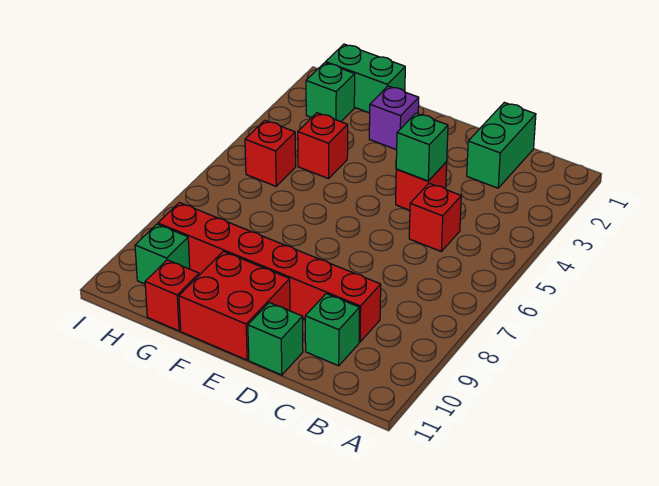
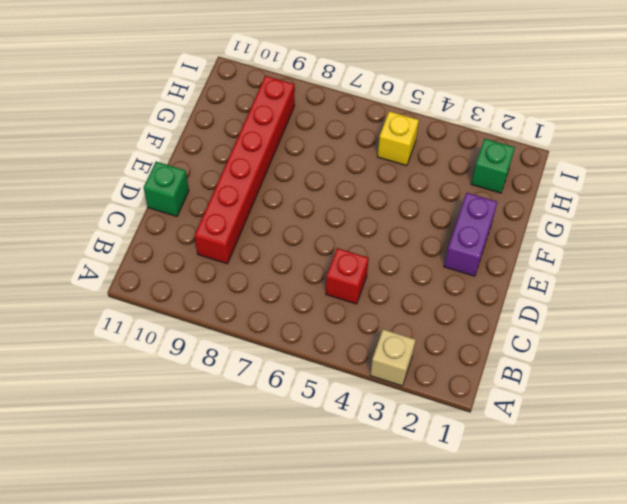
tan brick A3 level 1 -> none
purple brick E2:F2 level 1 -> purple brick F2 level 1
yellow brick H5 level 1 -> red brick H5 level 1
none -> green brick C1:C2 level 1
none -> green brick C10 level 1
none -> red brick D4 level 1

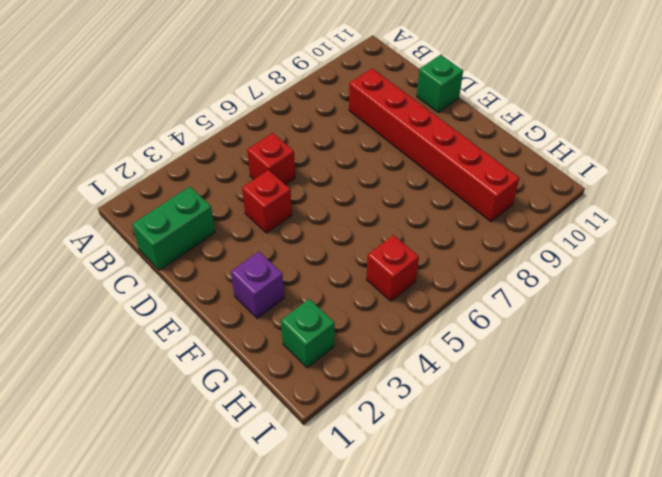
none -> green brick C10 level 1
none -> red brick E10:F11 level 1
none -> green brick G1:H1 level 1

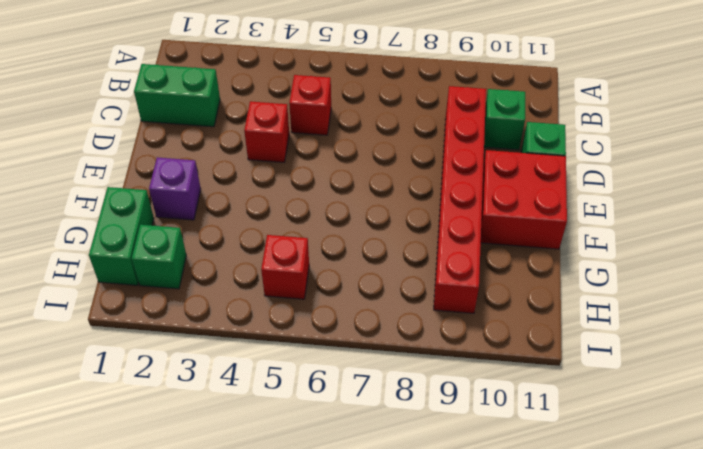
none -> red brick G4 level 1
none -> red brick G11 level 1
none -> green brick H10 level 1

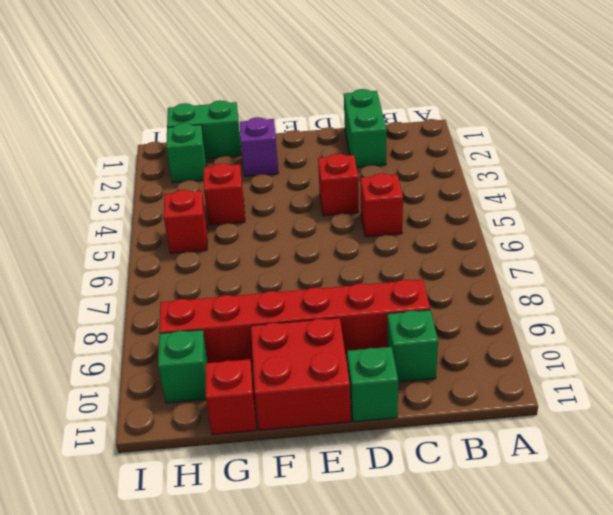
none -> green brick D4 level 2

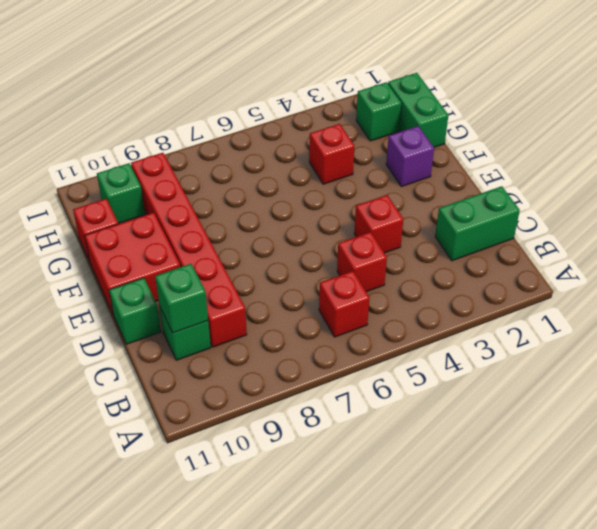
red brick B6 level 1 -> red brick H5 level 1
green brick C10 level 2 -> green brick D4 level 2

